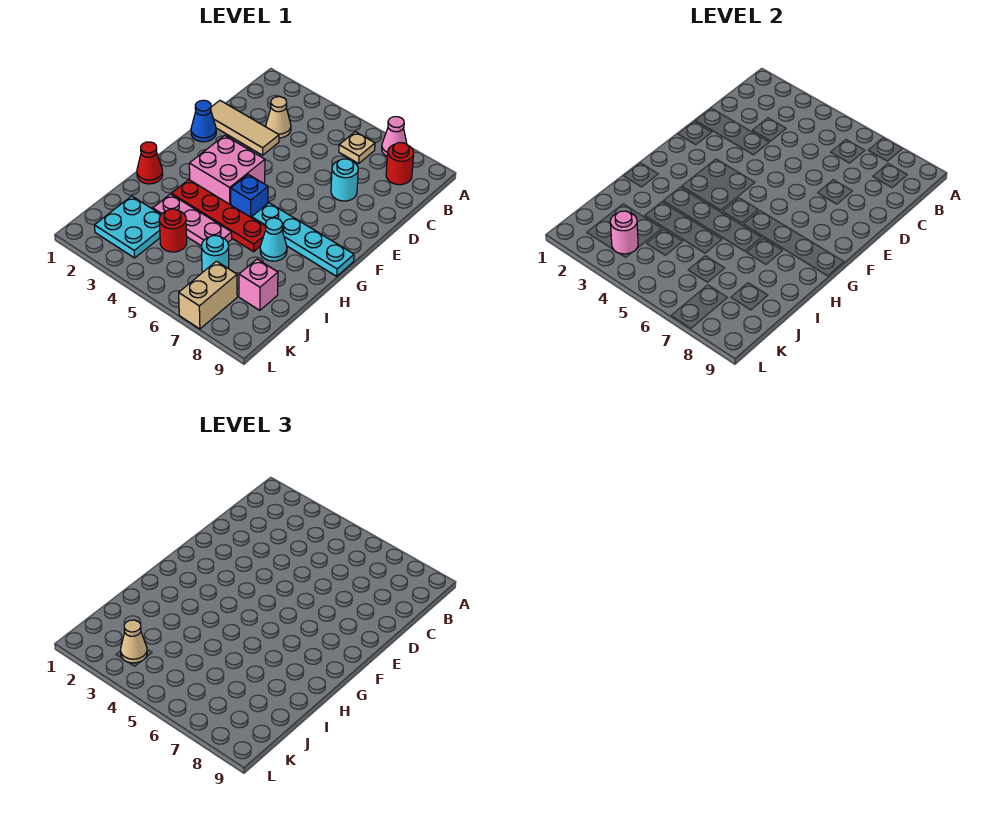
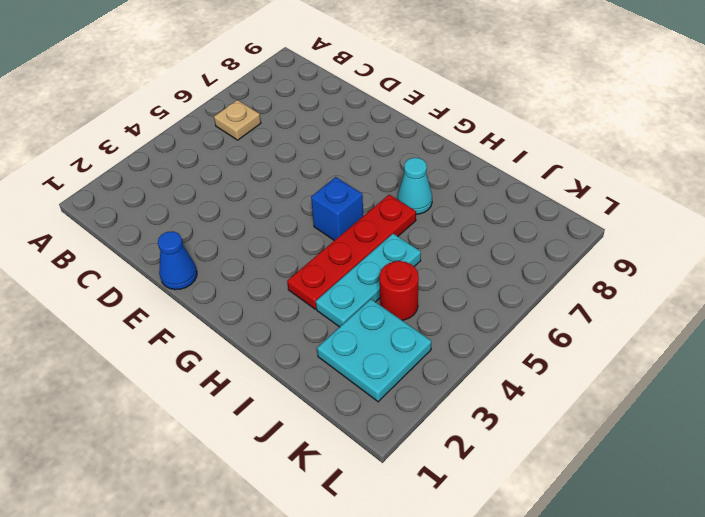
cyan plate I3:I5 level 1 -> pink plate I3:I5 level 1
none -> pink cone A7 level 1
none -> red round brick B8 level 1
none -> tan cone C3 level 1

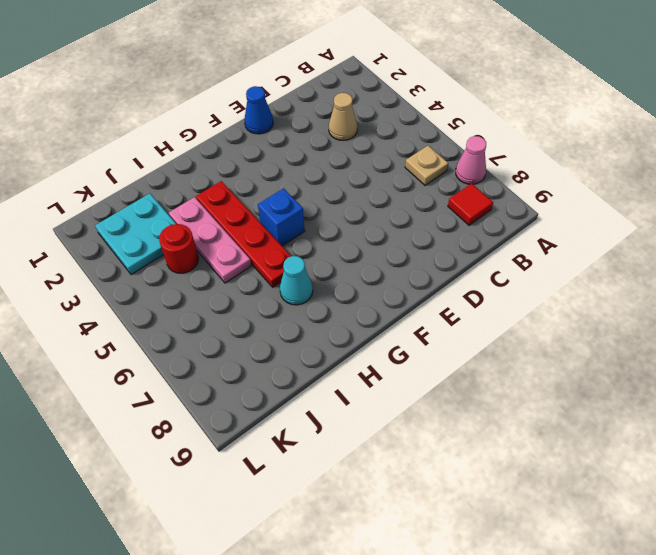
red tile B8 level 1 -> red round brick B8 level 1
none -> tan tile D1:D3 level 1
none -> cyan round brick D7 level 1
none -> pink brick F3:G4 level 1

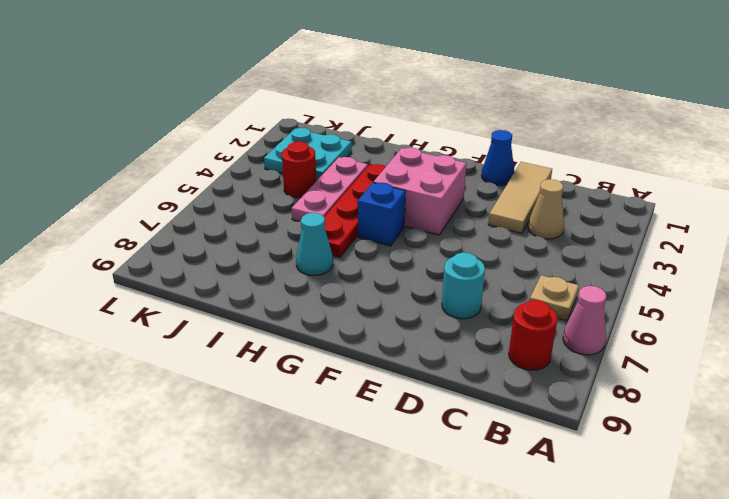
none -> cyan plate G6:G9 level 1
none -> red cone H1 level 1
none -> cyan round brick J6 level 1

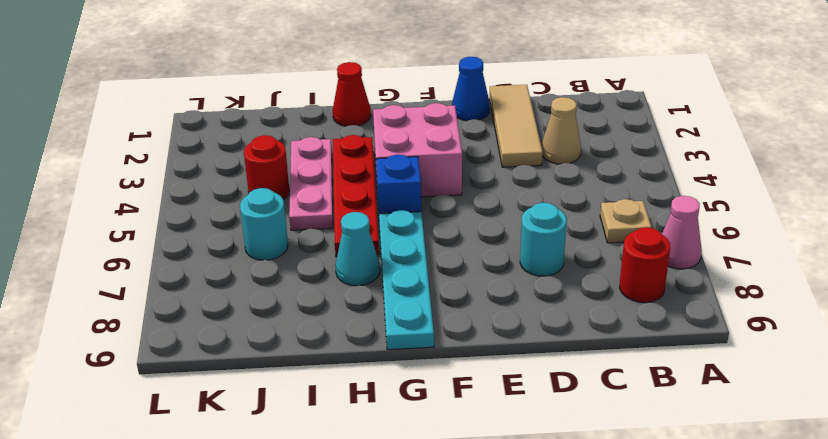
none -> cyan plate J2:K3 level 1
none -> pink brick J8 level 1
none -> tan brick K7:L7 level 1

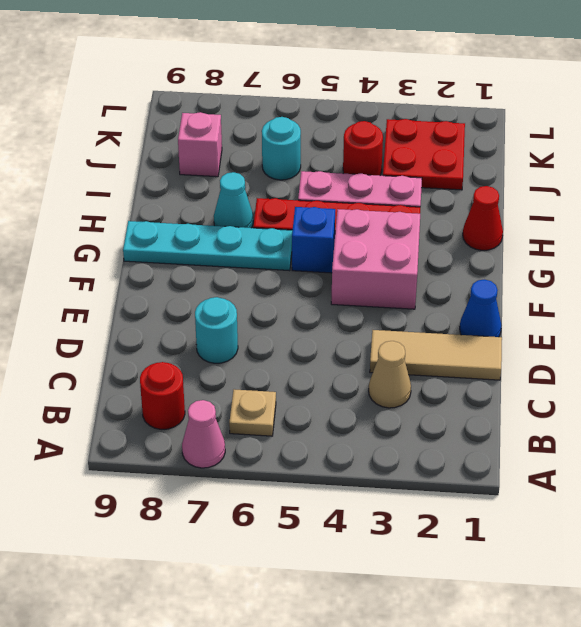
red plate J2:K3 level 1 -> cyan plate J2:K3 level 1
none -> tan brick K7:L7 level 1
none -> pink round brick K3 level 2
none -> tan cone K3 level 3

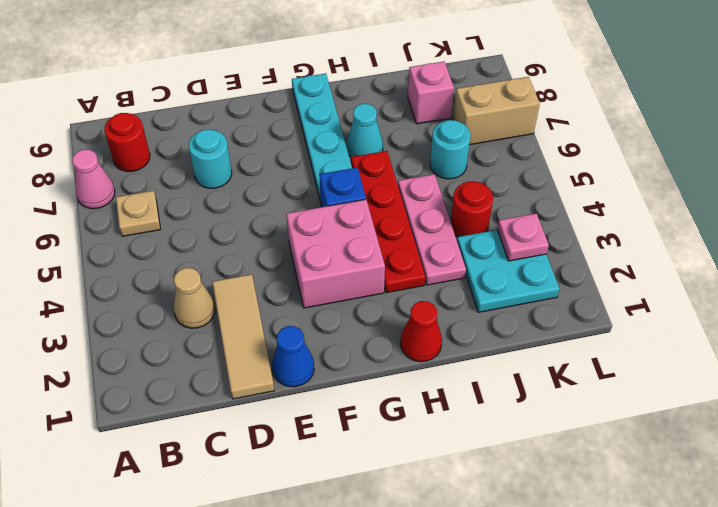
pink plate K3 level 2 -> pink round brick K3 level 2
none -> tan cone K3 level 3

